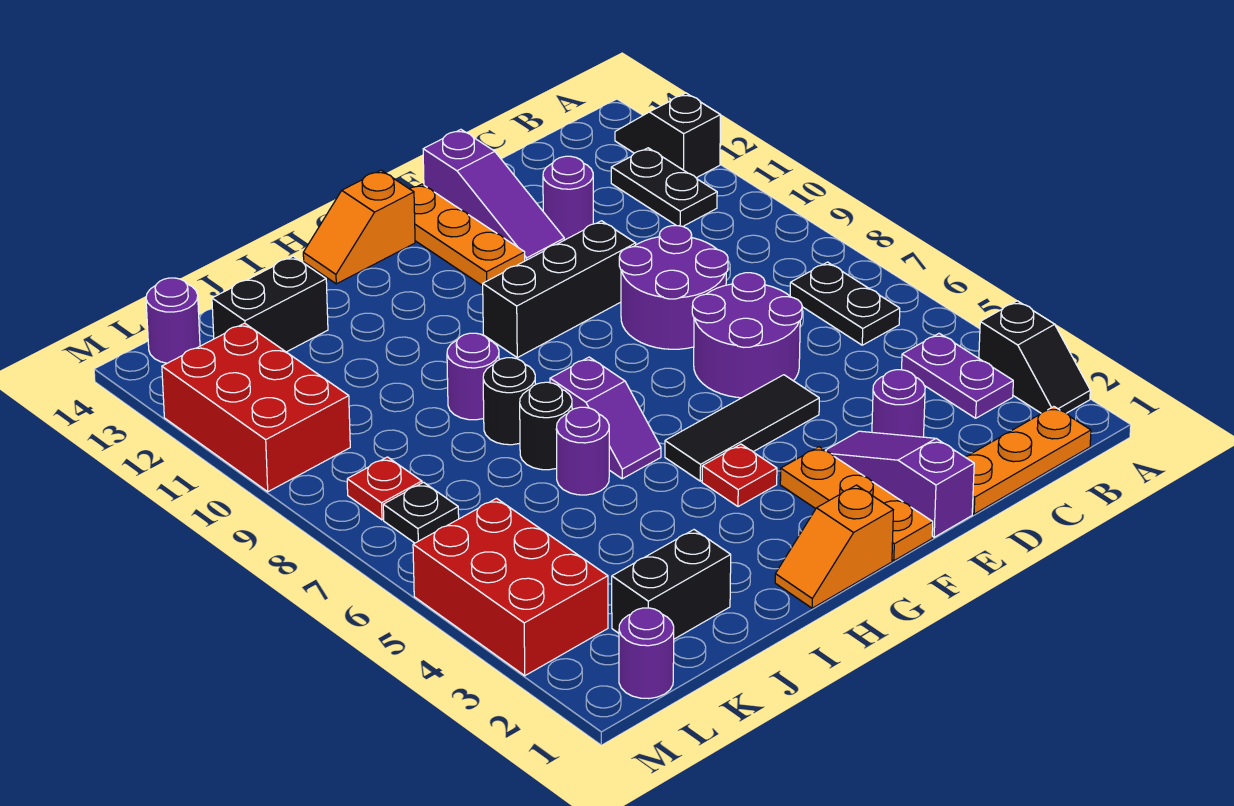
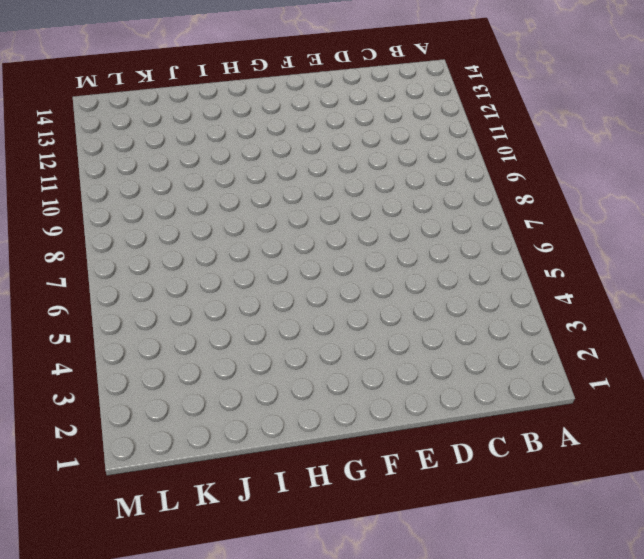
none -> black slope A2:A3 level 1 top 3
none -> black slope A12:A13 level 1 top 12
none -> orange plate B1:D1 level 1
none -> purple plate B3:B4 level 1

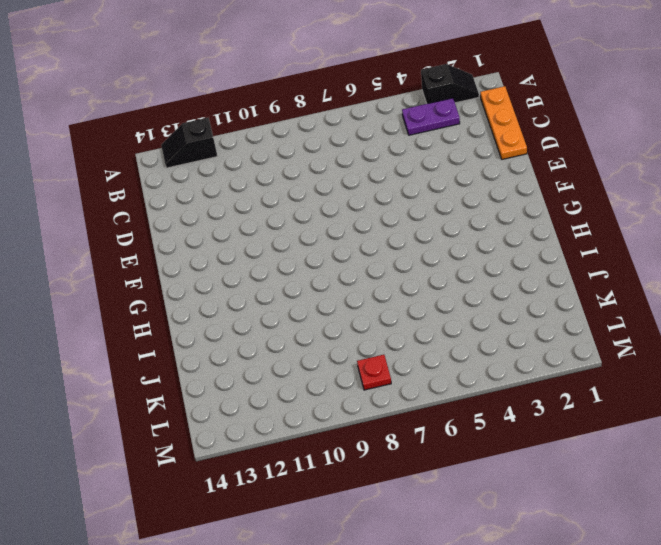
none -> black plate B6:B7 level 1
none -> black plate B11:B12 level 1
none -> purple round brick D3 level 1
none -> purple round brick D6:E7 level 1

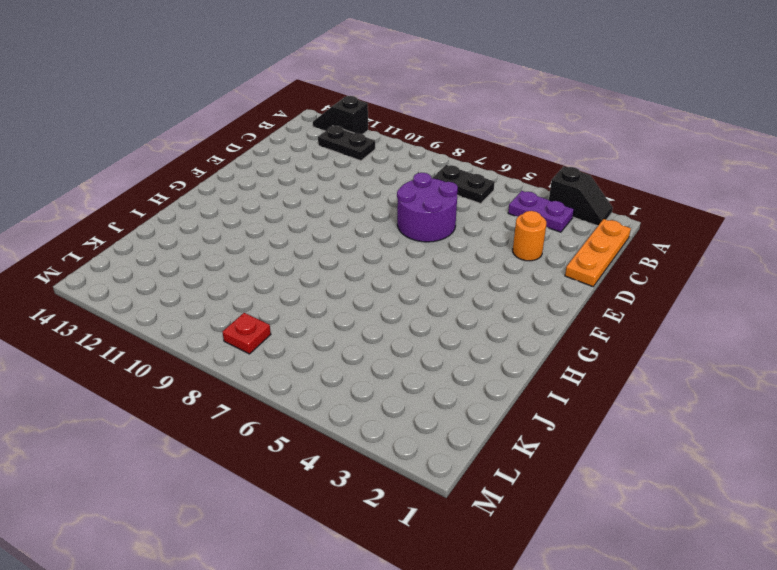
orange round brick D3 level 1 -> purple round brick D3 level 1
none -> purple round brick D8:E9 level 1
none -> purple round brick D12 level 1
none -> purple slope E1:E3 level 1 top 1
none -> black tile E5:G5 level 1

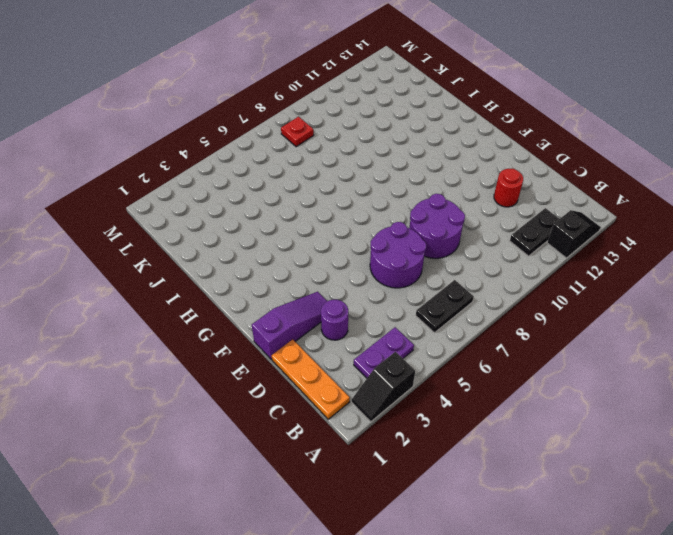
red round brick D12 level 1 -> purple round brick D12 level 1
none -> black tile E5:G5 level 1
none -> black brick E10:G10 level 1
none -> purple slope E12:E14 level 1 top 14
none -> orange plate F1:F3 level 1

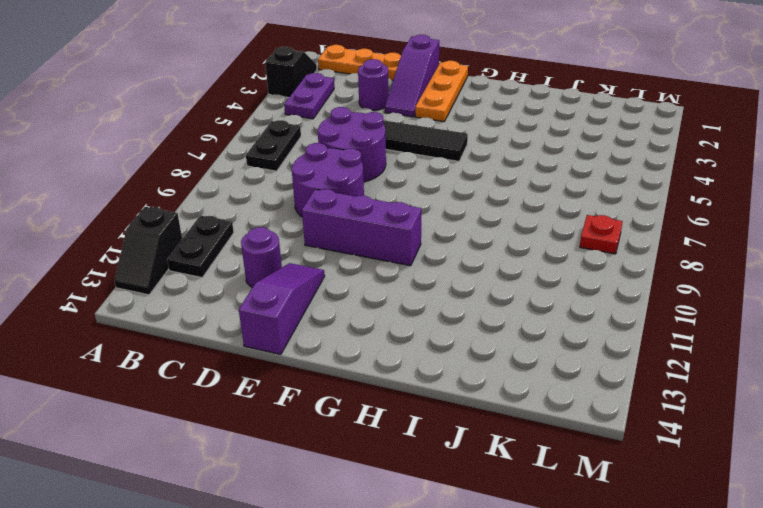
purple brick E10:G10 level 1 -> black brick E10:G10 level 1
none -> orange plate F12:F14 level 1
none -> orange slope G1:H1 level 1 top G
none -> red plate G4 level 1
none -> orange slope G14:H14 level 1 top G

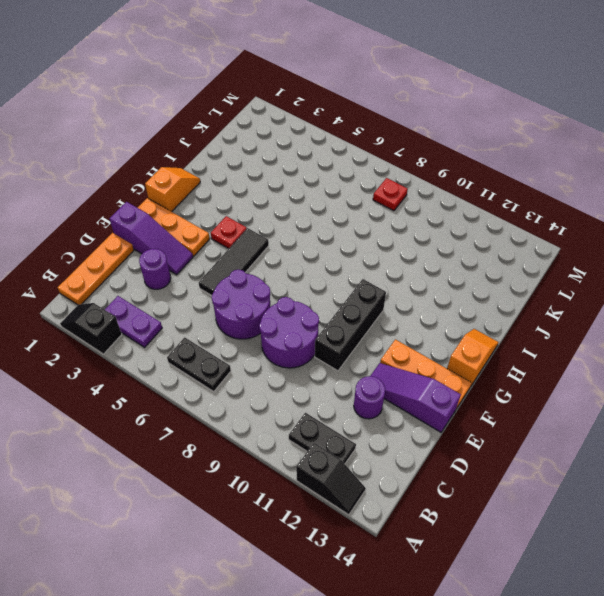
none -> purple slope H6:H7 level 1 top 7
none -> purple round brick I6 level 1
none -> black round brick I7 level 1
none -> black round brick I8 level 1

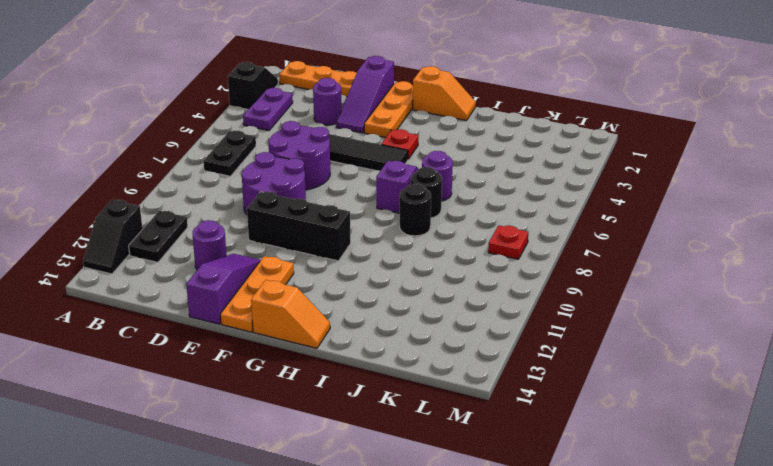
none -> purple round brick I9 level 1
none -> black brick J2:K2 level 1
none -> black brick J13:K13 level 1
none -> purple round brick L1 level 1

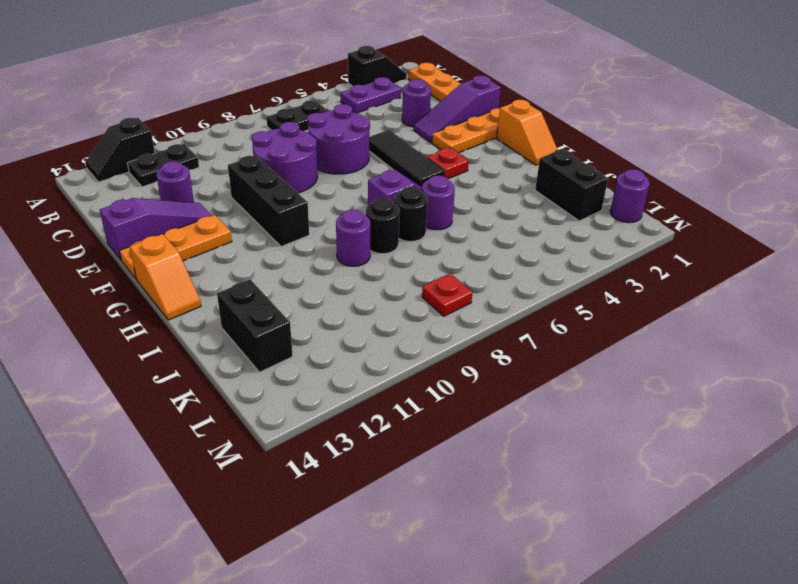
none -> red brick L3:M5 level 1
none -> black plate L7 level 1
none -> red brick L10:M12 level 1
none -> purple round brick L14 level 1

